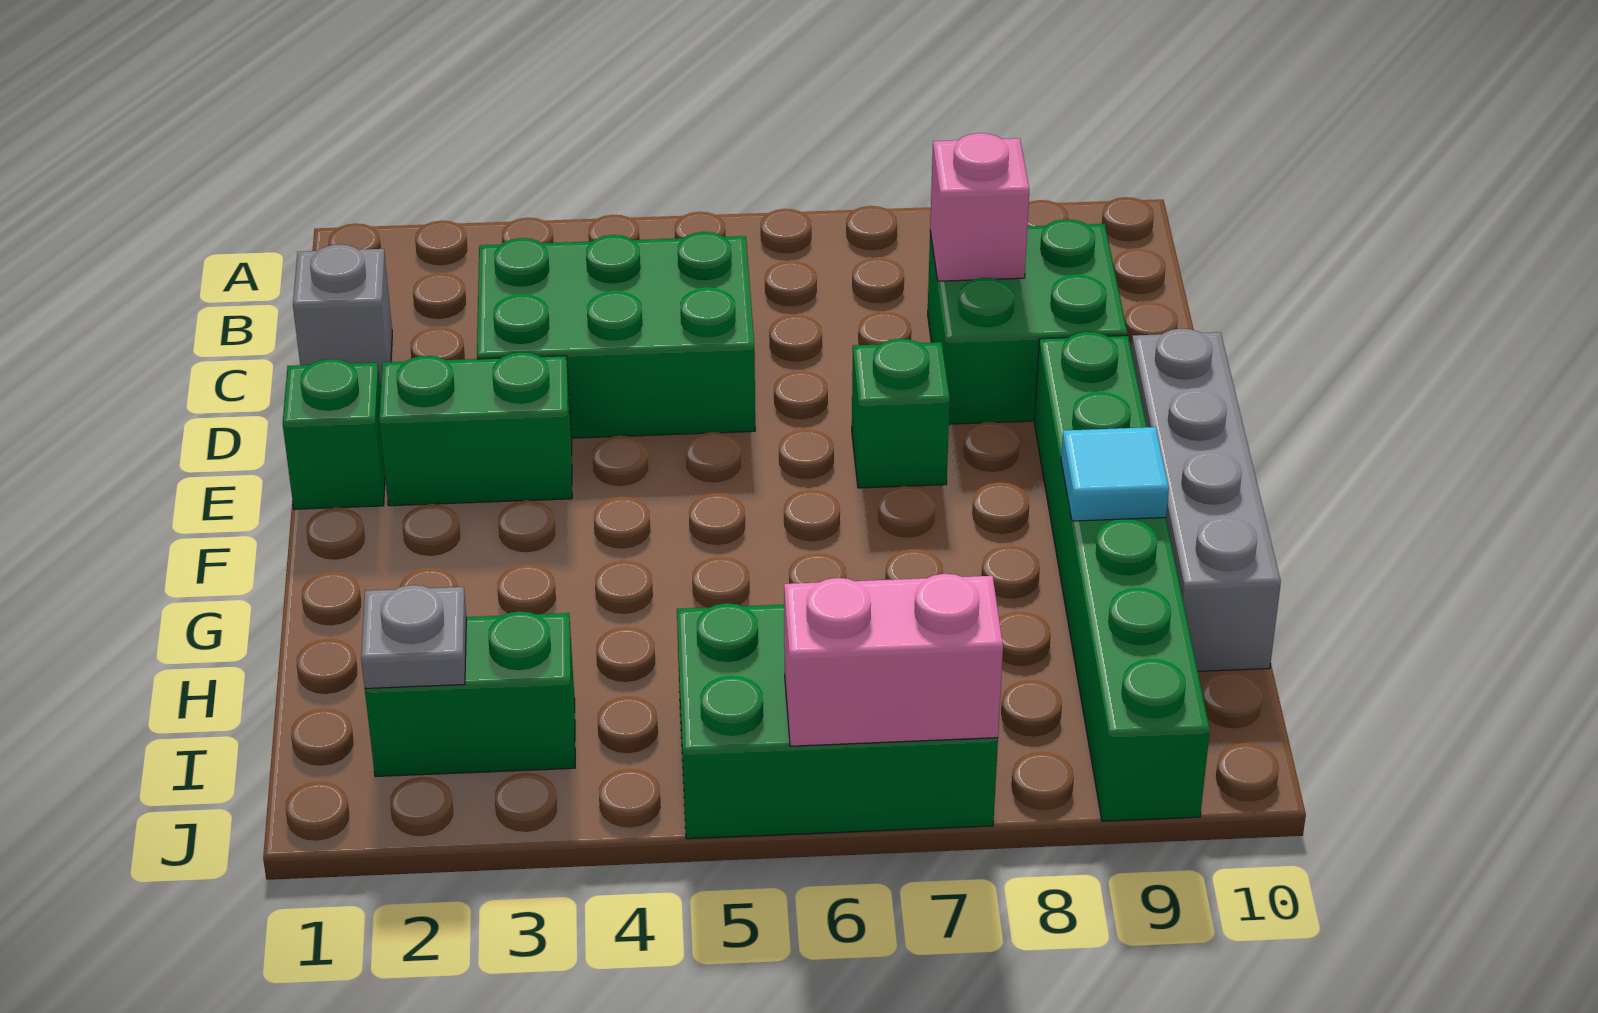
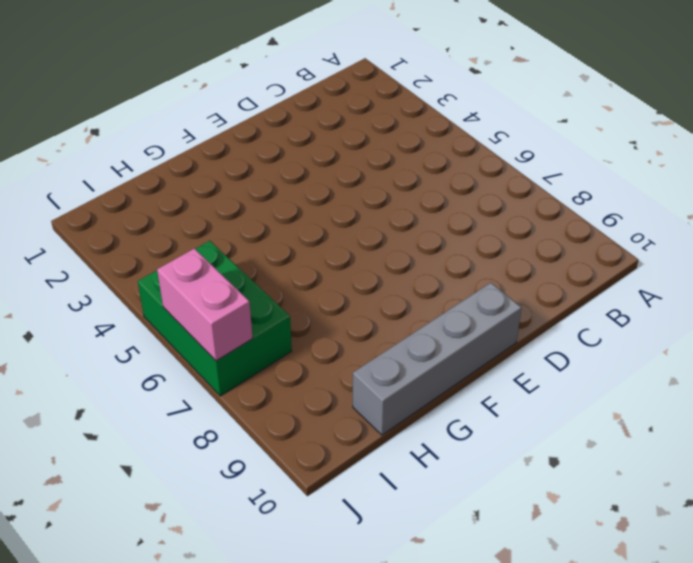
none -> grey brick C1 level 1
none -> green brick C3:D5 level 1
none -> green brick C8:D9 level 1

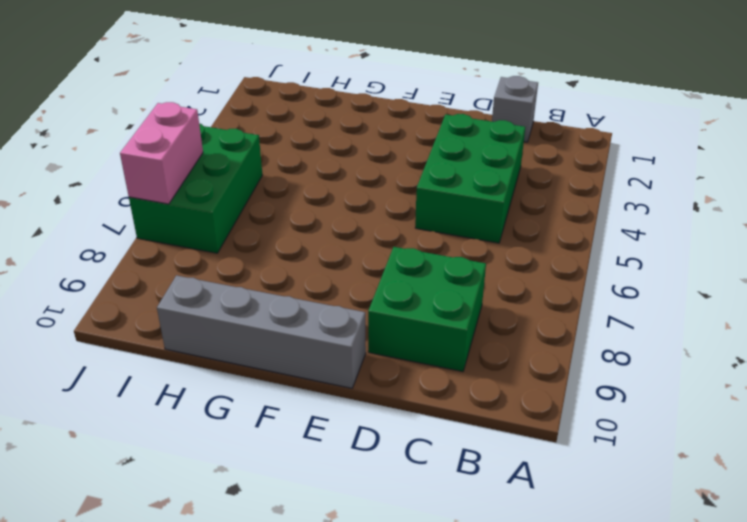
none -> green brick E1 level 1
none -> green brick E2:E3 level 1
none -> green brick E7 level 1

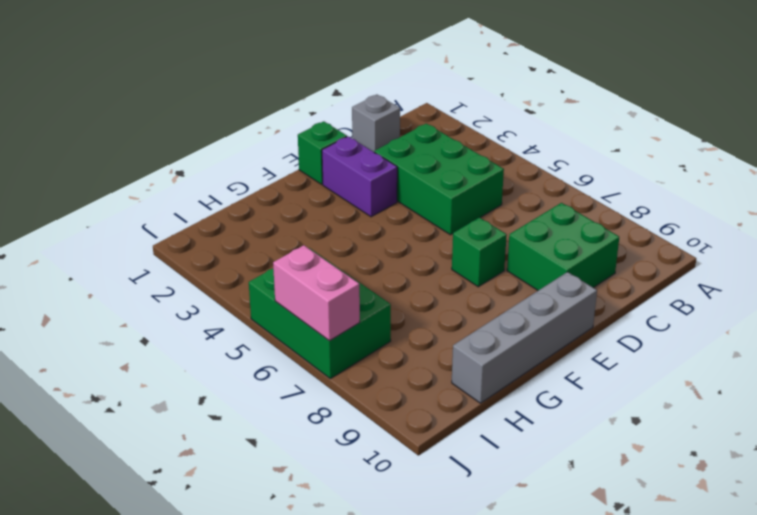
purple brick E2:E3 level 1 -> green brick E2:E3 level 1
none -> green brick E9:J9 level 1
none -> green brick I2:I3 level 1
none -> pink brick C8 level 2

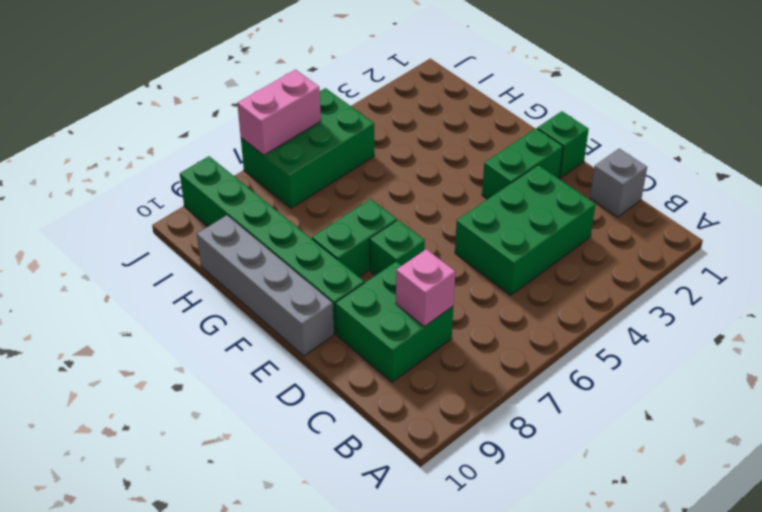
green brick F7:F8 level 1 -> green brick I2:I3 level 1
none -> cyan tile G9 level 2
none -> grey plate I2 level 2

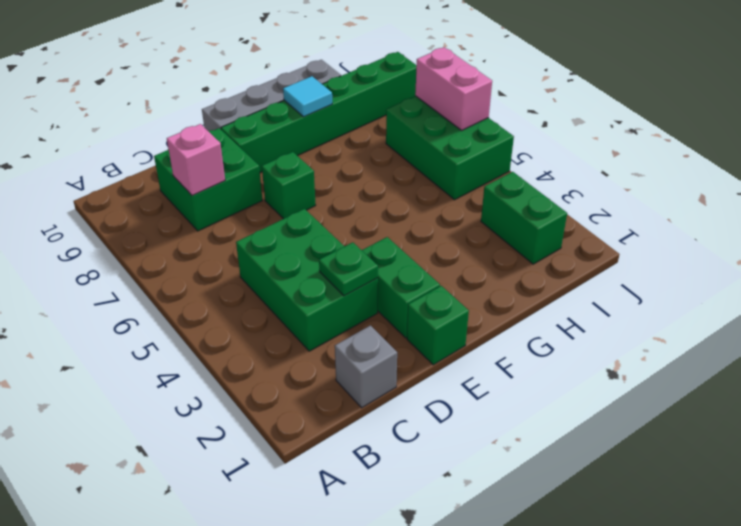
green plate D3 level 2 -> none
none -> grey plate I2 level 2

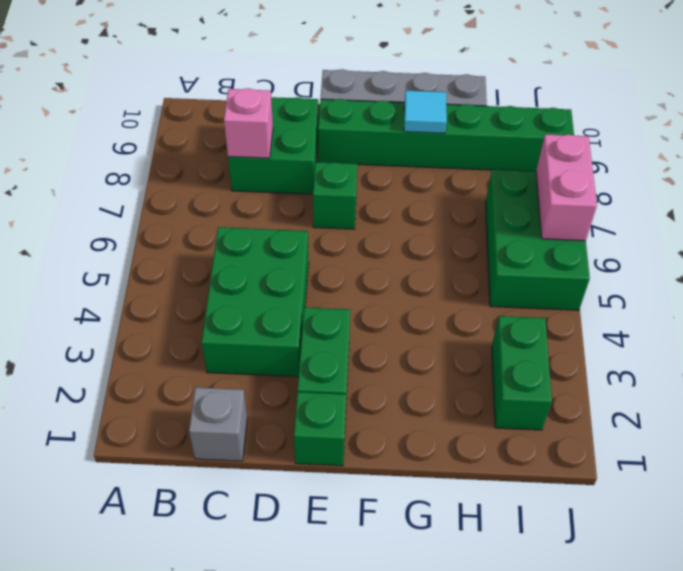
none -> grey plate I2 level 2

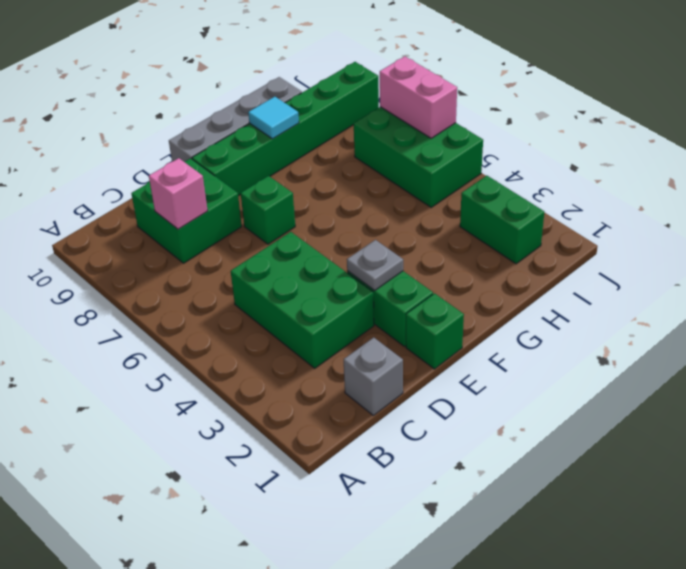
grey plate E3 level 2 -> grey plate I2 level 2

